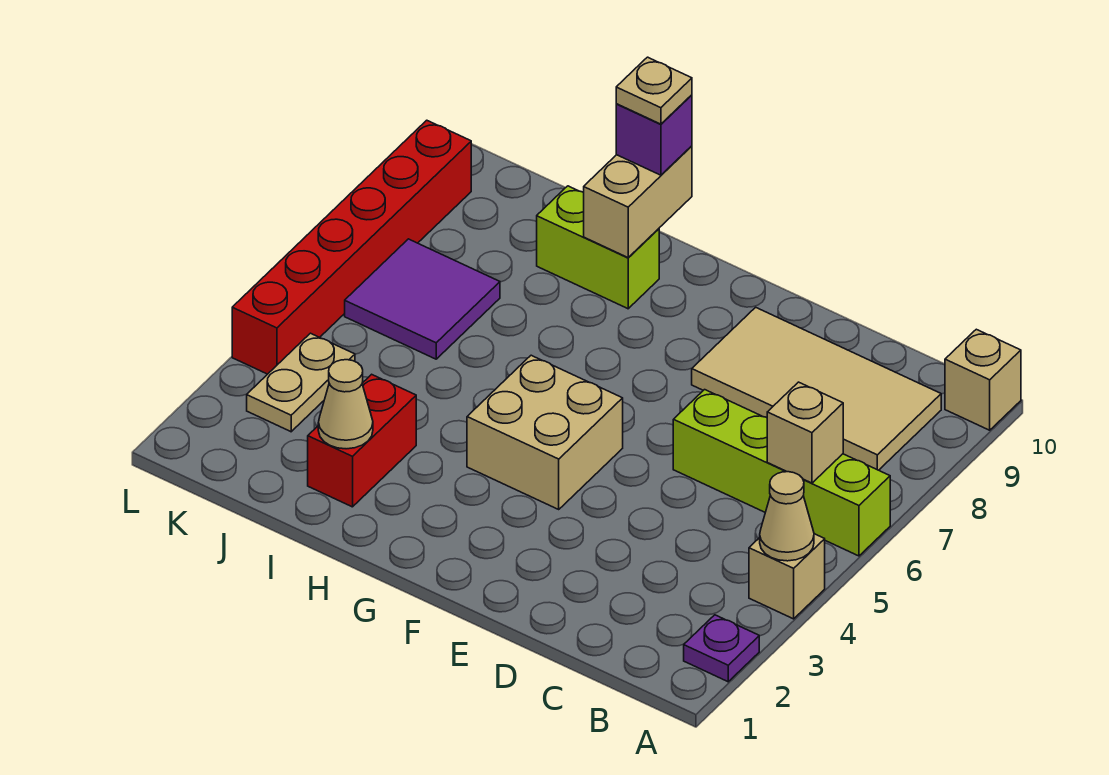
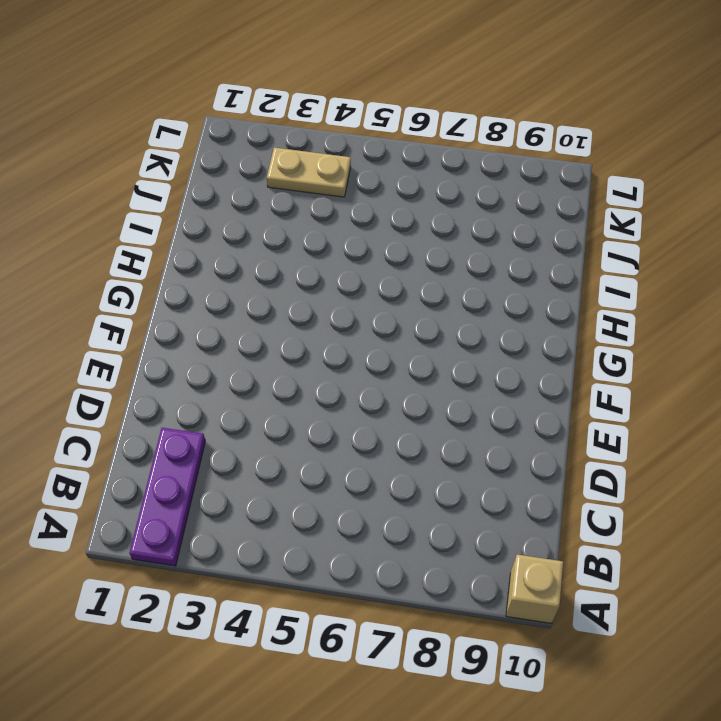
purple plate A2:C2 level 1 -> purple plate A2 level 1
none -> tan brick A4 level 1
none -> lime brick A6:D6 level 1
none -> tan tile B8:E9 level 1

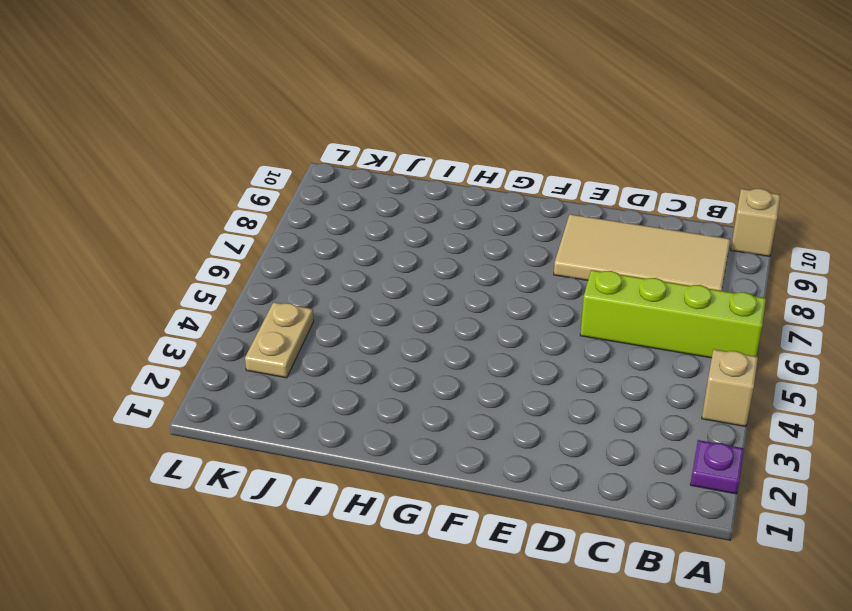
none -> tan brick F4:G5 level 1
none -> lime brick H9:I9 level 1
none -> red brick I2:I3 level 1

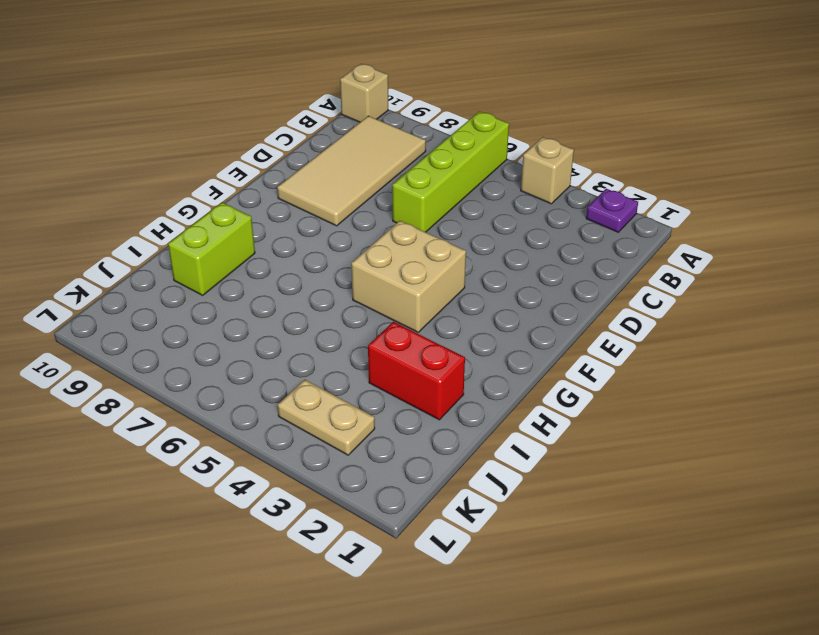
none -> purple tile J6:K7 level 1
none -> red brick L4:L9 level 1
none -> tan cone A4 level 2

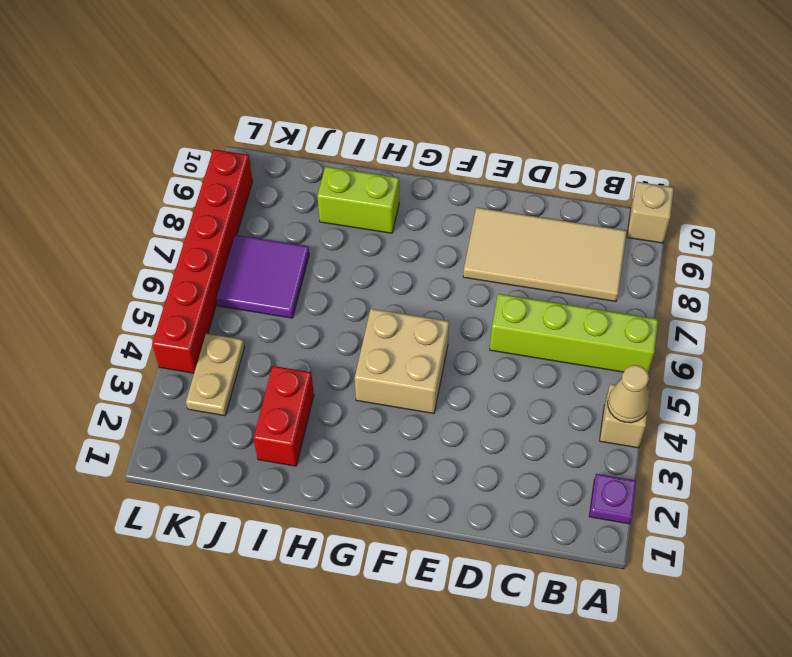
none -> tan brick B6 level 2
none -> tan brick H9:H10 level 2
none -> tan cone I2 level 2

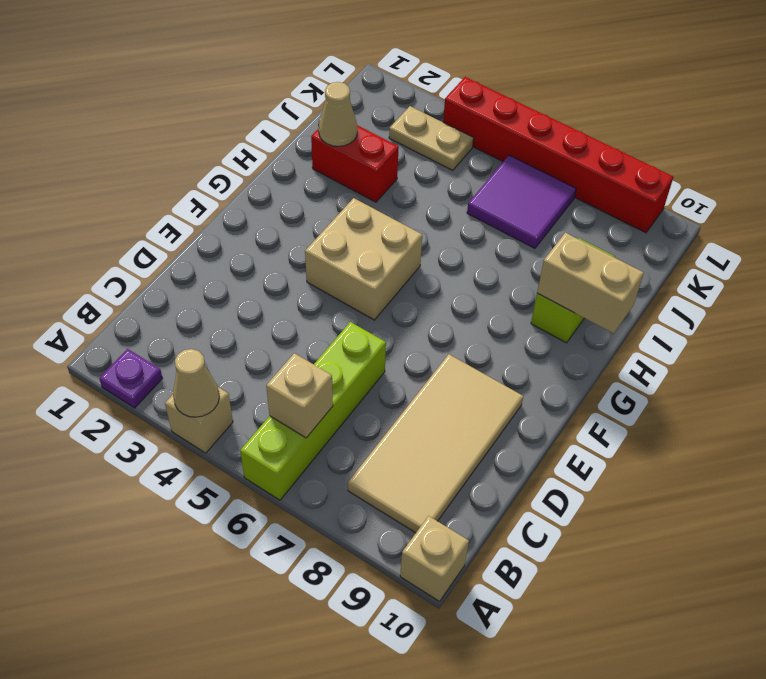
none -> purple brick H10 level 3
none -> tan plate H10 level 4

